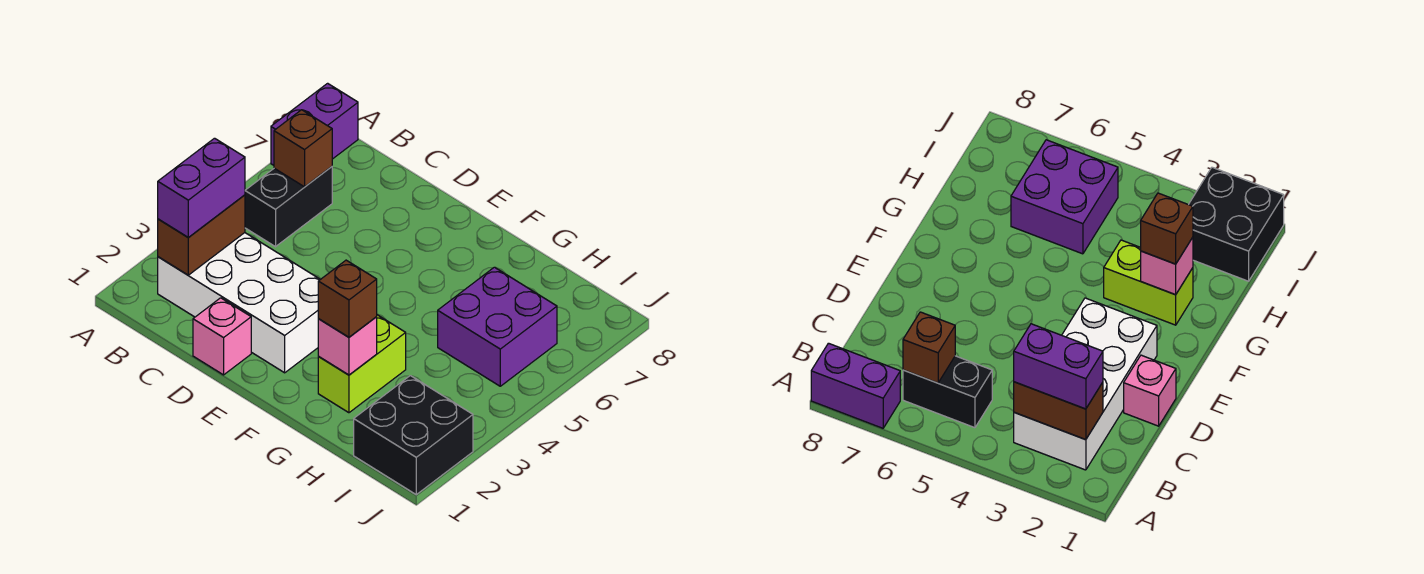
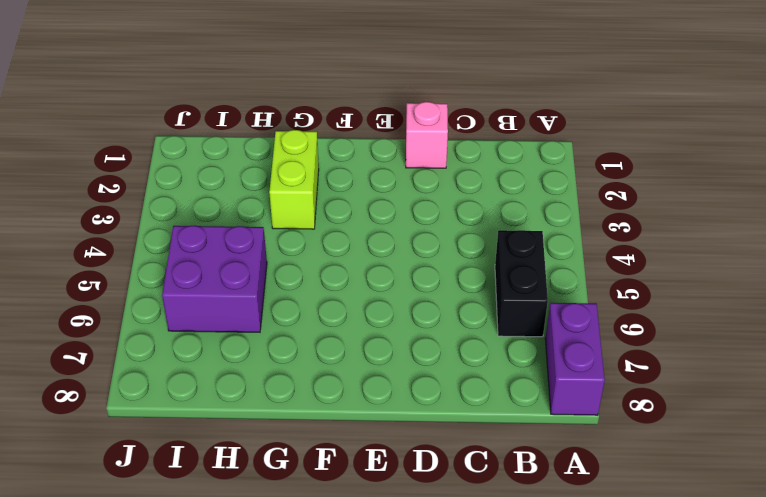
none -> white brick B2:E3 level 1
none -> black brick I1:J2 level 1
none -> brown brick B2:B3 level 2

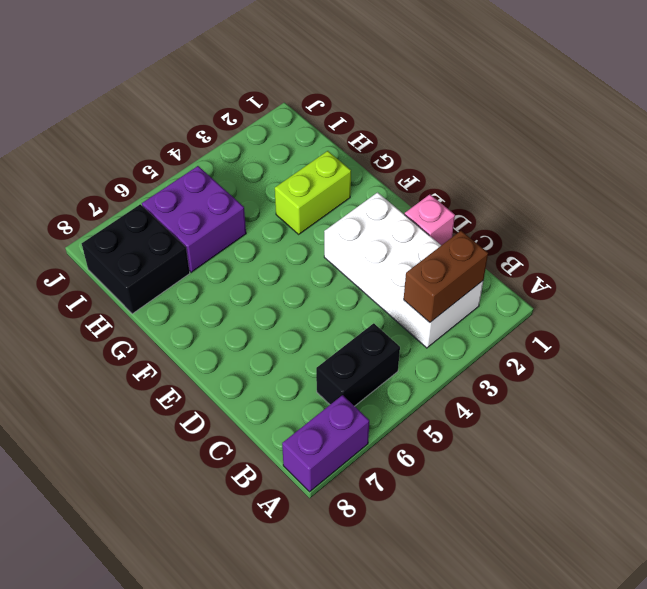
black brick H7:I8 level 1 -> black brick I1:J2 level 1
none -> brown brick B6 level 2
none -> pink brick G2 level 2
none -> purple brick B2:B3 level 3

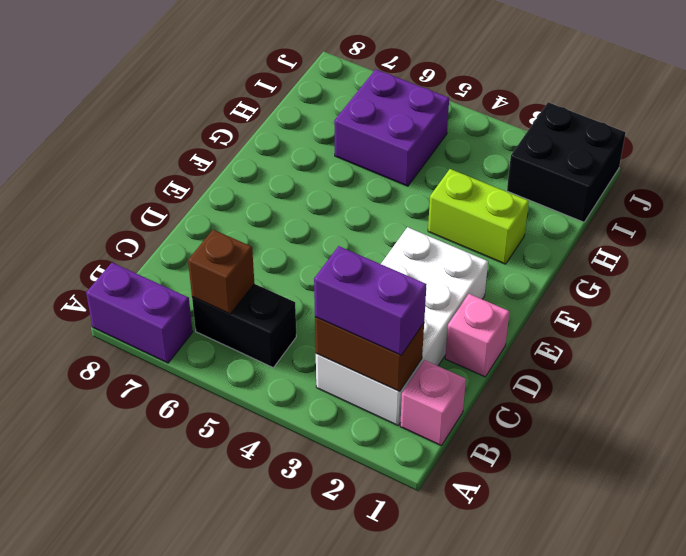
pink brick B1 level 1 -> pink brick G2 level 2
none -> brown brick G2 level 3

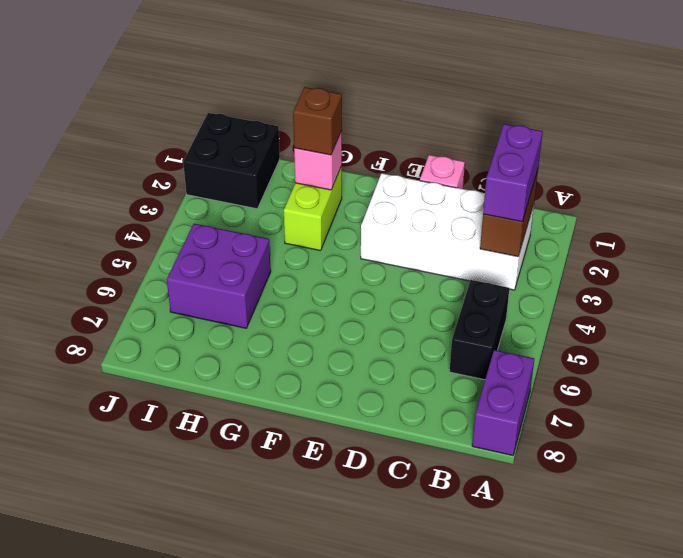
none -> brown brick B6 level 2

